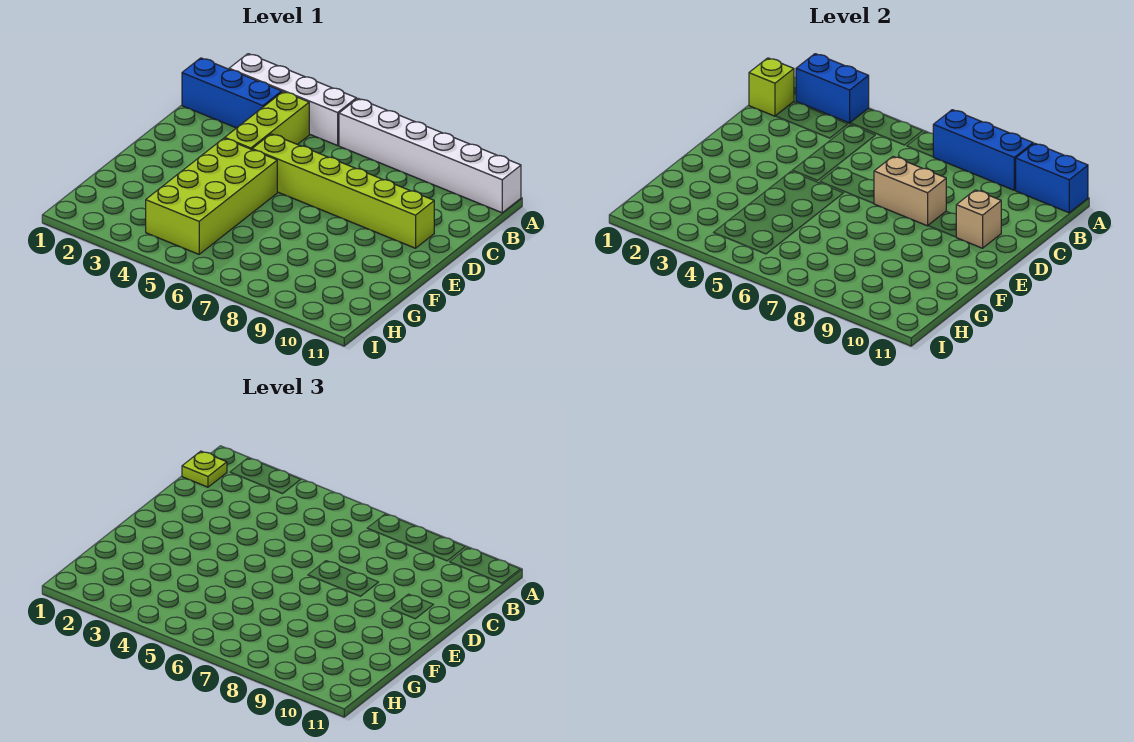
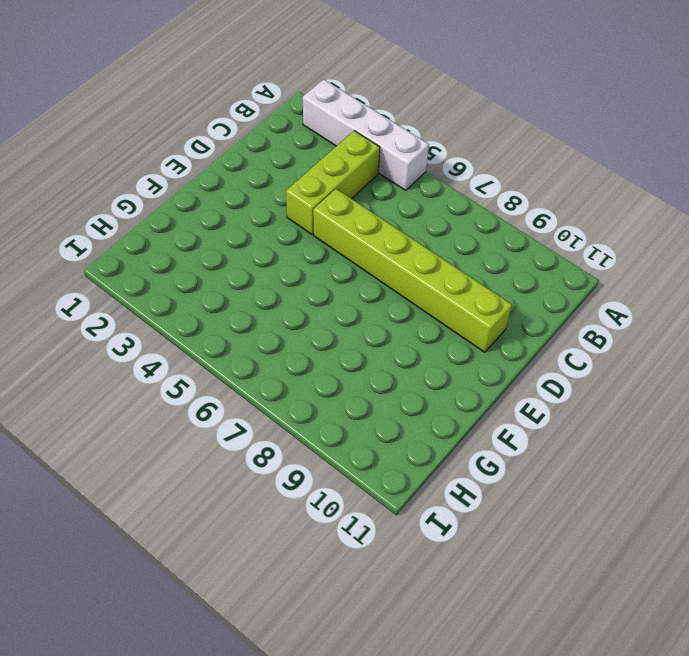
none -> white brick A6:A11 level 1
none -> blue brick B1:B3 level 1
none -> lime brick E4:H5 level 1

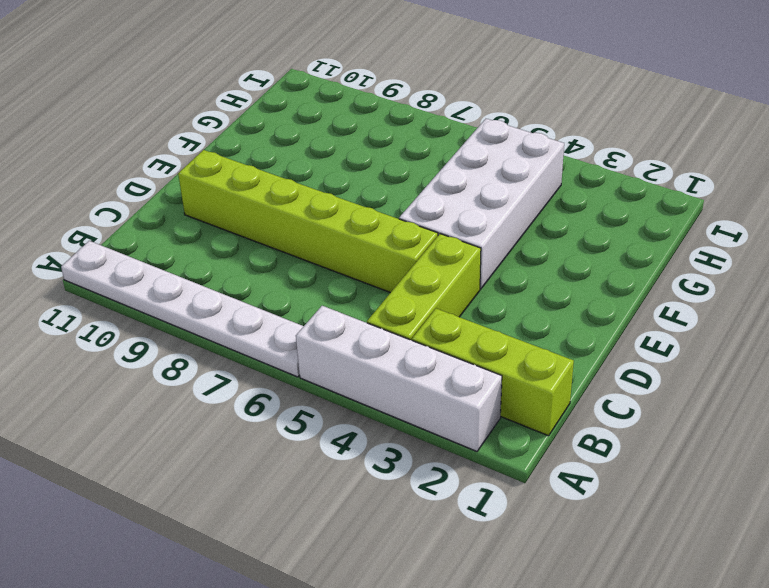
white plate A6:A11 level 1 -> white brick A6:A11 level 1
lime brick B1:B3 level 1 -> blue brick B1:B3 level 1
white brick E4:H5 level 1 -> lime brick E4:H5 level 1
none -> blue brick A2:A3 level 2
none -> blue brick A7:A9 level 2
none -> blue brick A10:A11 level 2

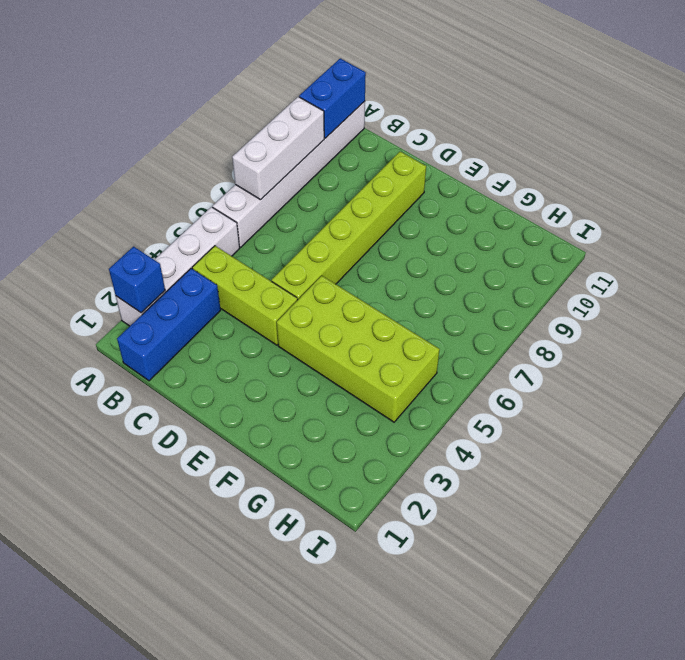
blue brick A2 level 2 -> blue brick A2:A3 level 2
white brick A7:A9 level 2 -> blue brick A7:A9 level 2
none -> lime brick B1 level 2
none -> tan brick D7:D8 level 2
none -> tan brick D10 level 2

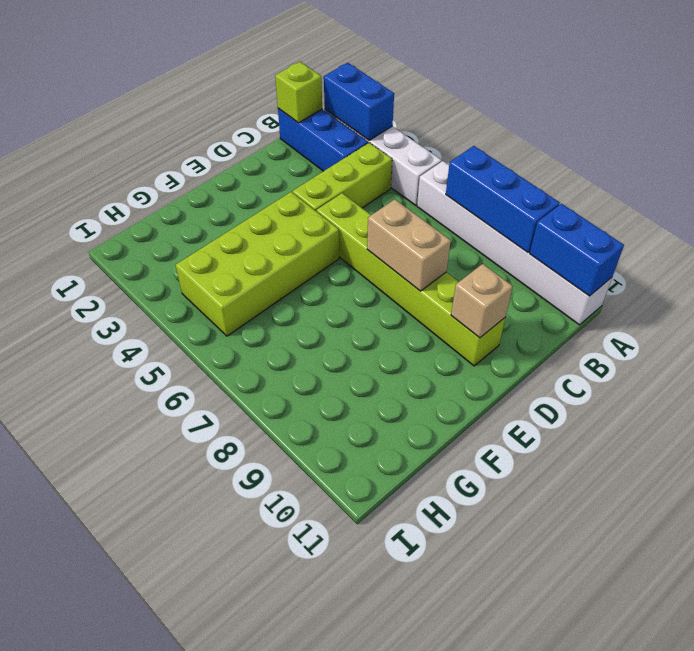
none -> lime plate B1 level 3

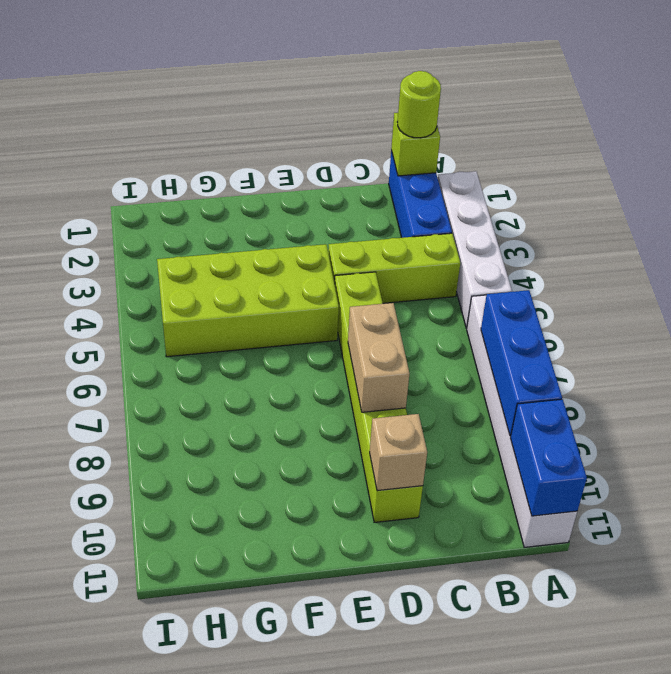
lime round brick B1 level 3 -> lime plate B1 level 3
none -> blue brick A2:A3 level 2

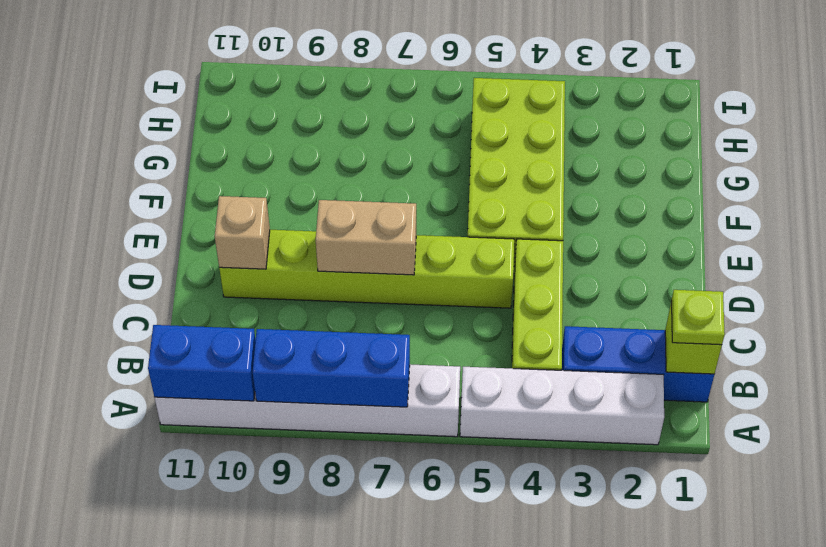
none -> blue brick A2:A3 level 2

